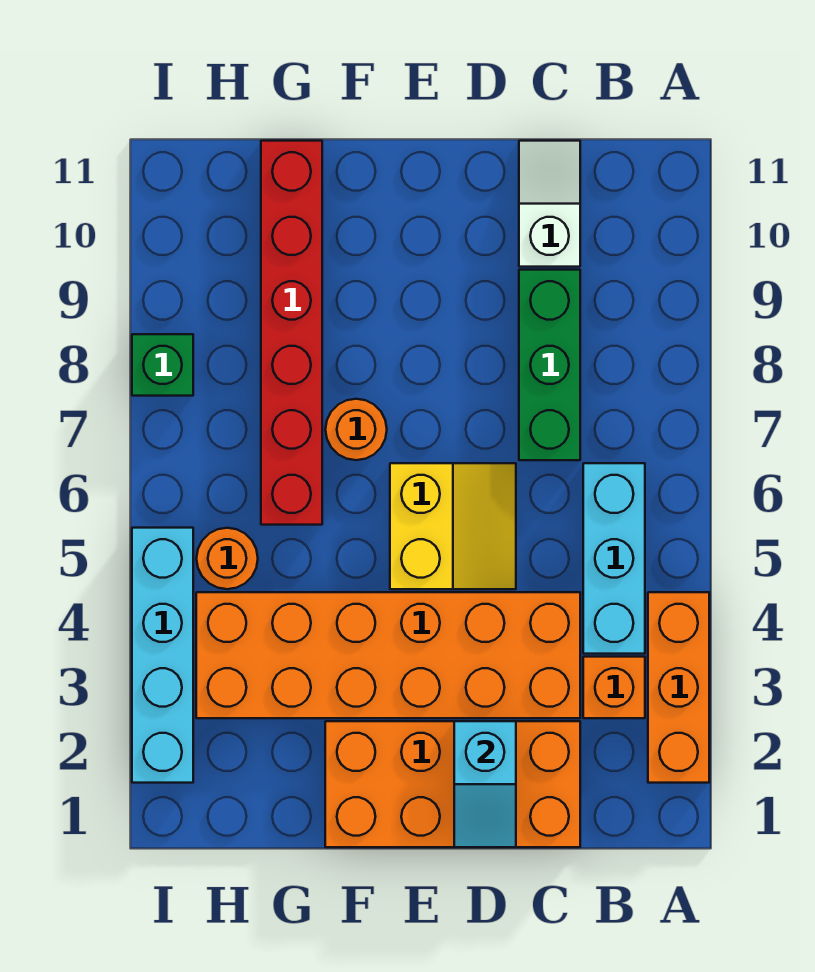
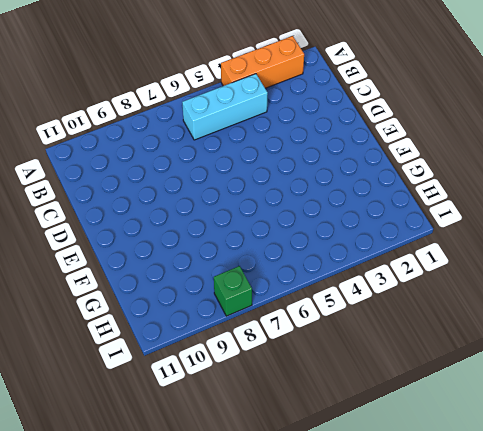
none -> orange brick B3 level 1
none -> orange brick C1:F2 level 1
none -> orange brick C3:H4 level 1

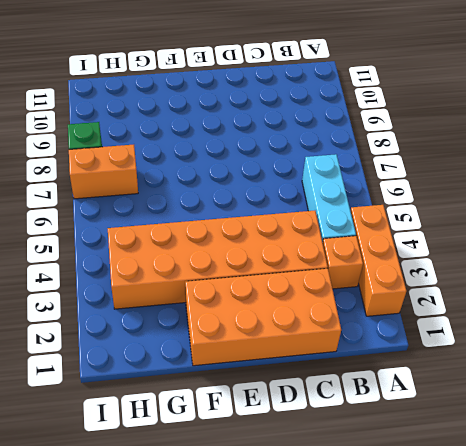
orange brick H7:I7 level 1 -> none
none -> green brick C7:C9 level 1
none -> white slope C10:C11 level 1 top 10
none -> yellow slope D5:E6 level 1 top E

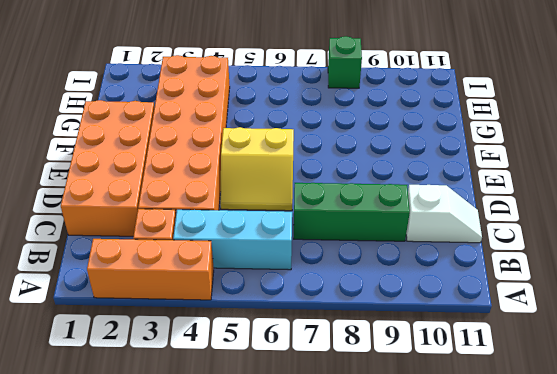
none -> orange round brick F7 level 1
none -> red brick G6:G11 level 1
none -> orange round brick H5 level 1

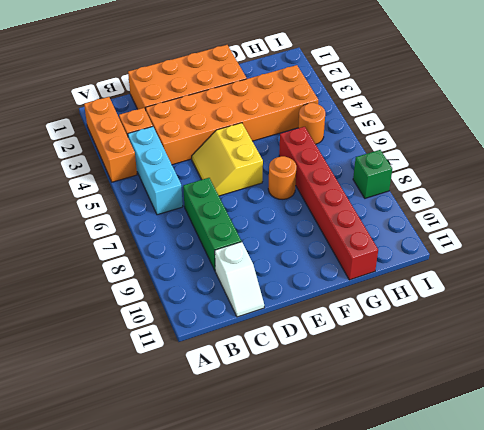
none -> cyan brick I2:I5 level 1
none -> cyan slope D1:D2 level 2 top 2

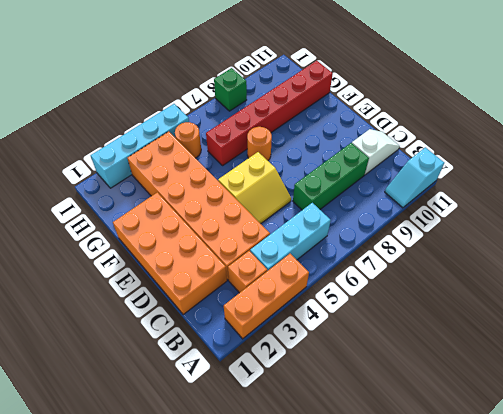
cyan slope A10:A11 level 1 top 11 -> cyan slope D1:D2 level 2 top 2

